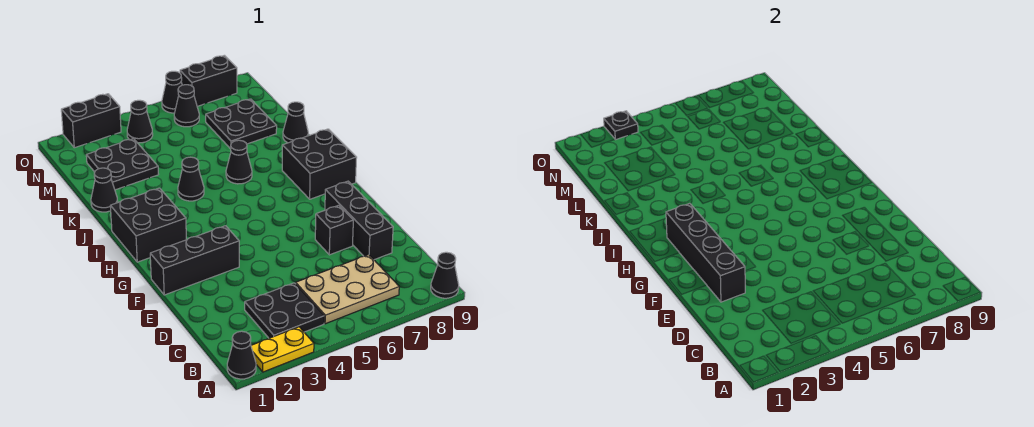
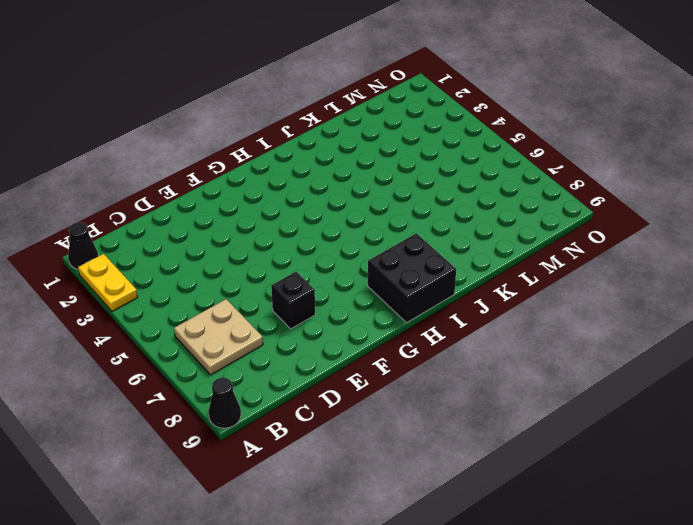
tan plate B6:C7 level 1 -> tan plate B5:C7 level 1
none -> black plate B3:C4 level 1
none -> black brick D8:F8 level 1
none -> black brick F1:F3 level 1

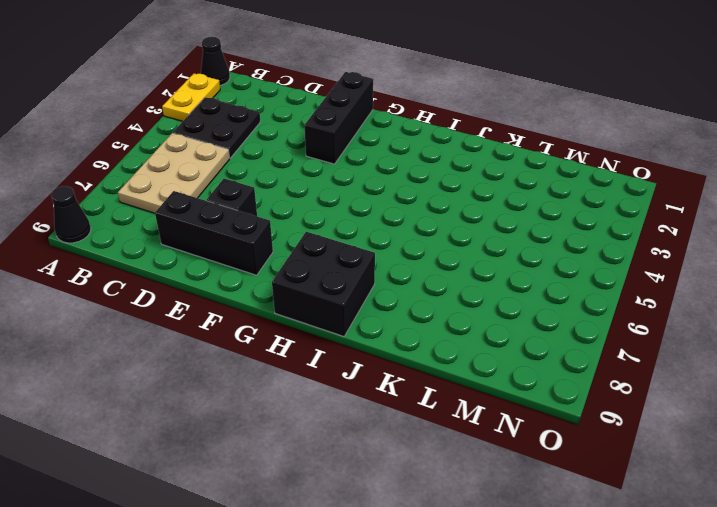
none -> black brick H1:I2 level 1
none -> black cone J4 level 1
none -> black cone J6 level 1

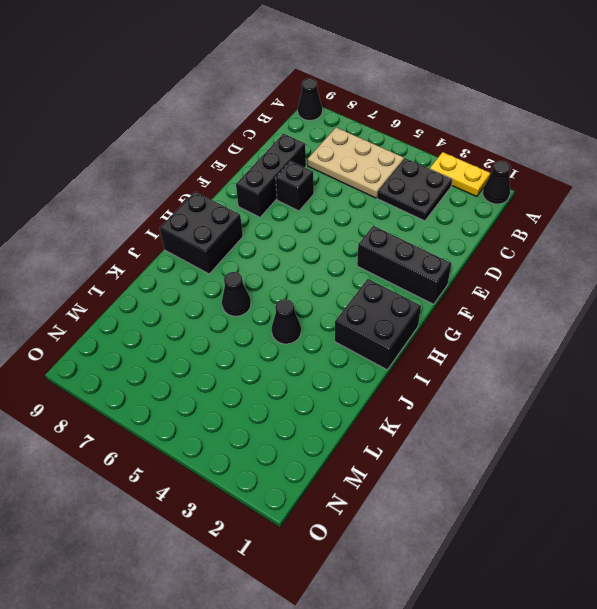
none -> black cone K1 level 1
none -> black cone K9 level 1
none -> black plate L2:M3 level 1

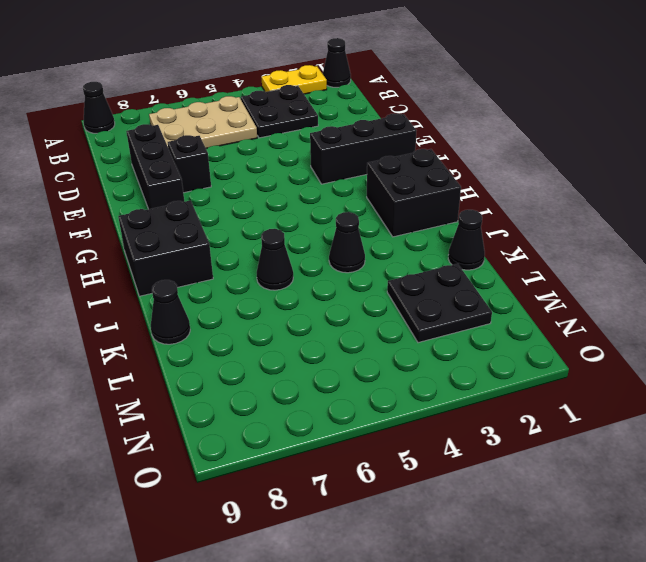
none -> black plate L7:M8 level 1
none -> black cone N4 level 1
none -> black cone N6 level 1

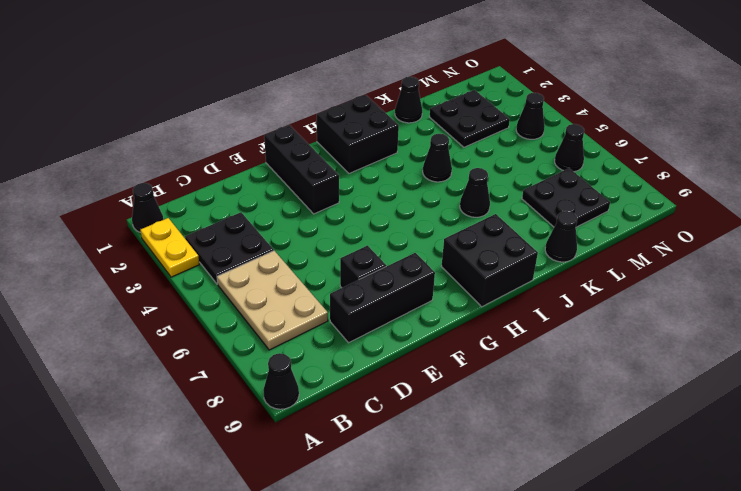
none -> black brick O2:O3 level 1
none -> black cone O6 level 1
none -> black brick O7:O8 level 1

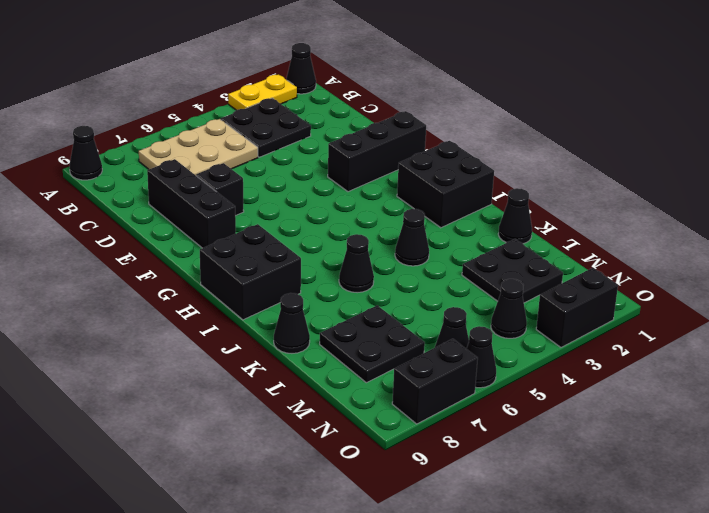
none -> black brick E2:H2 level 2
none -> black plate O3 level 2

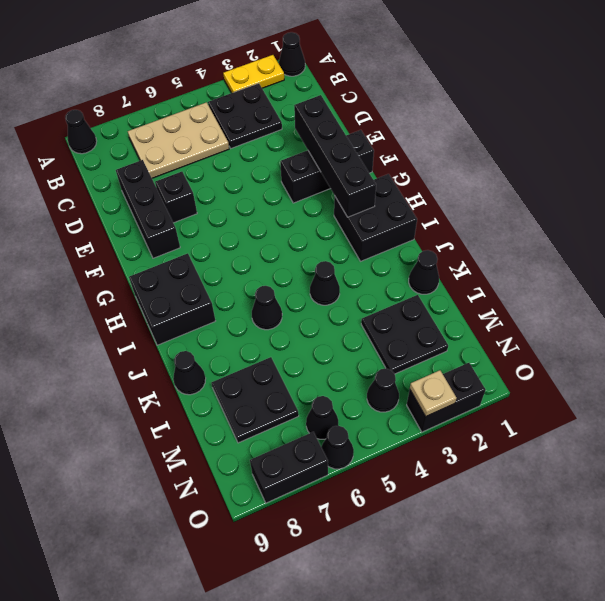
tan plate O3 level 2 -> black plate O3 level 2

